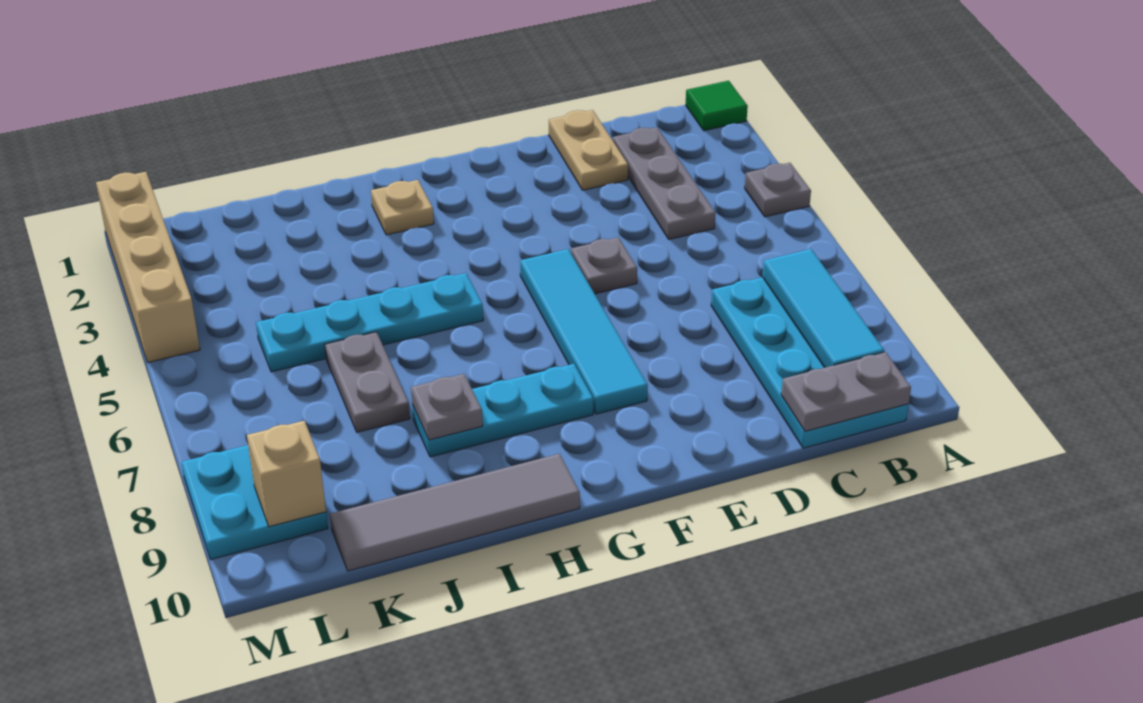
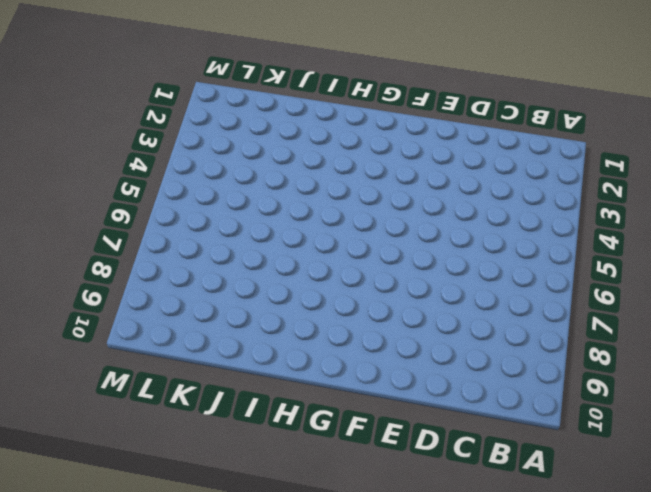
none -> green tile A1 level 1
none -> grey plate A4 level 1
none -> cyan plate B7:C10 level 1

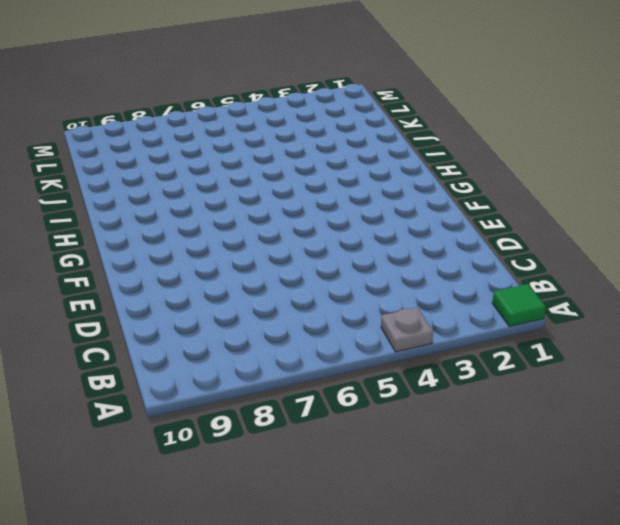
none -> cyan plate B7:C10 level 1
none -> grey plate C2:C4 level 1
none -> tan plate D1:D2 level 1

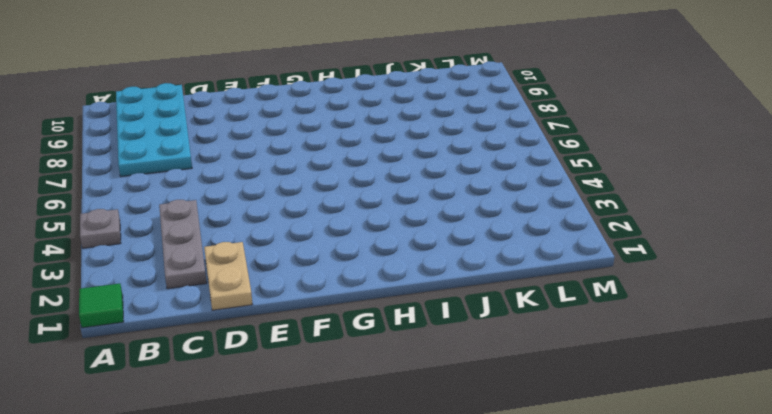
none -> grey plate E5 level 1
none -> cyan tile F5:F8 level 1
none -> cyan plate G8:I8 level 1

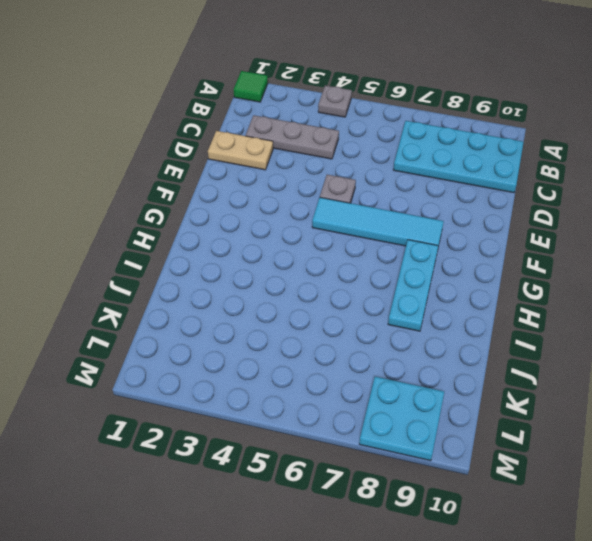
none -> tan plate H2 level 1
none -> cyan plate H5:K5 level 1
none -> grey tile H10:K10 level 1

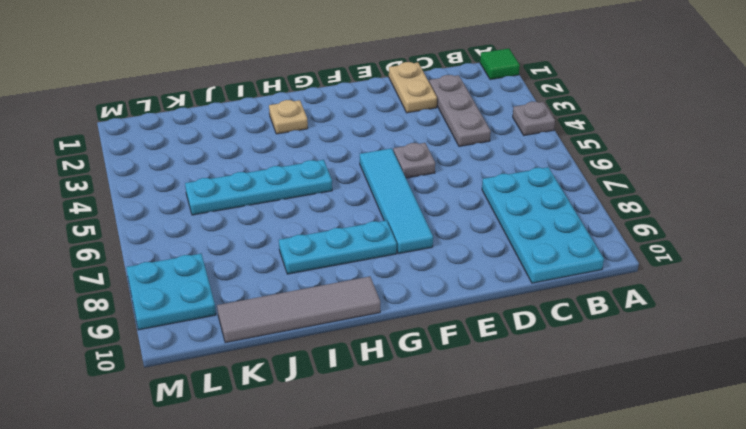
none -> grey plate J6:J7 level 1
none -> tan brick M1:M4 level 1
none -> cyan tile B7:B9 level 2

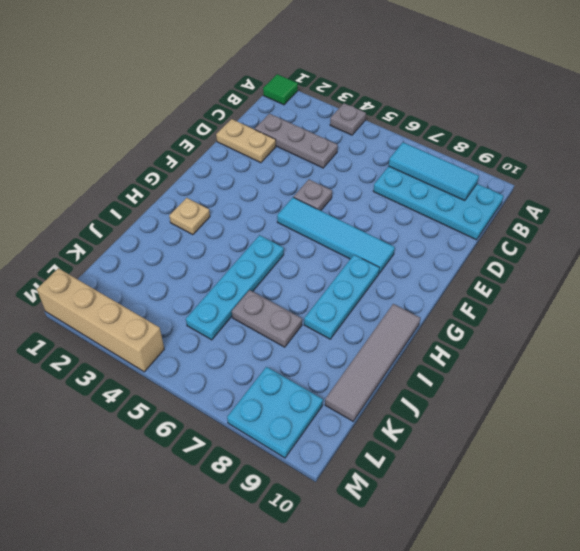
none -> grey plate B10:C10 level 2
none -> grey plate I8 level 2
none -> tan brick L9 level 2

